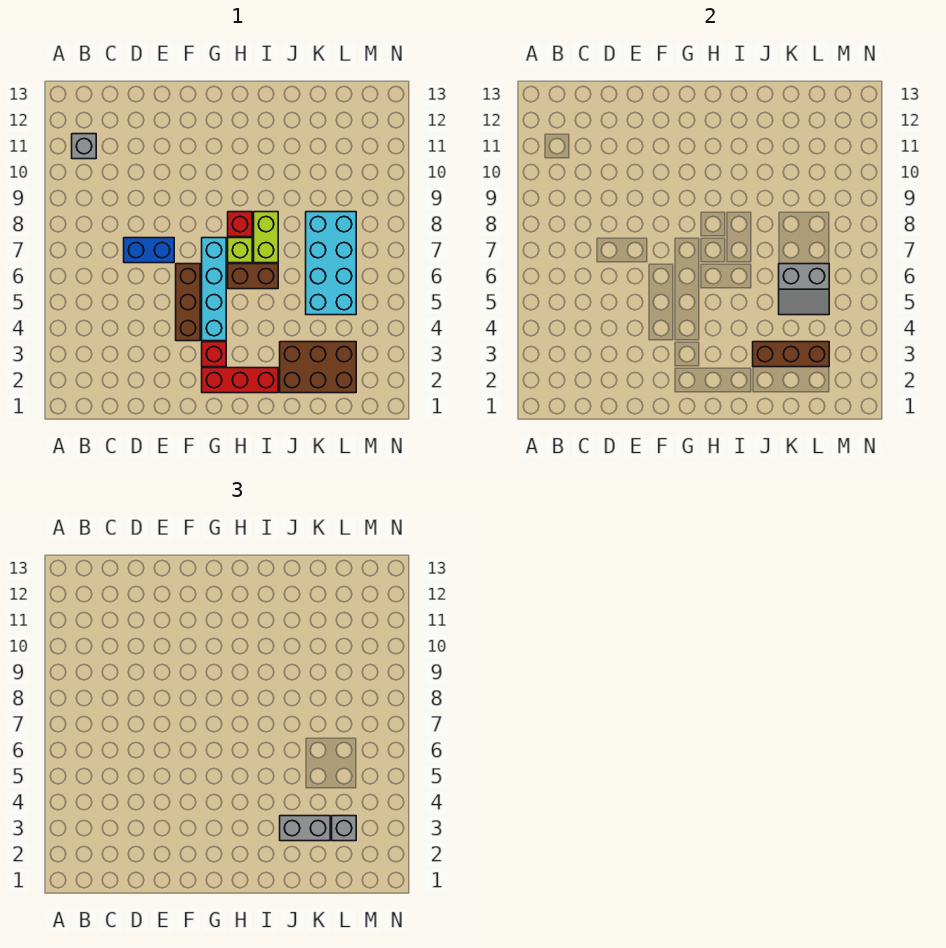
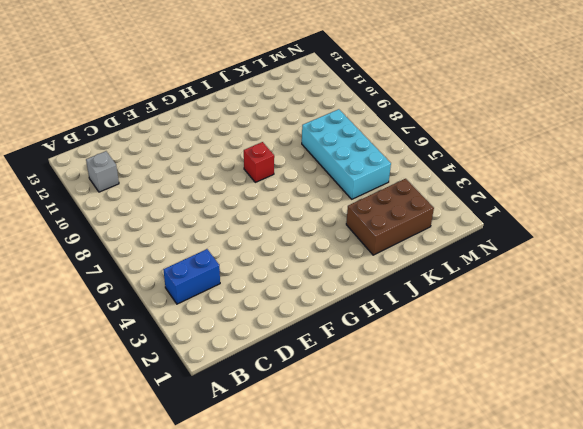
blue brick B4:C4 level 1 -> blue brick D7:E7 level 1
none -> brown brick F4:F6 level 1
none -> red brick G2:I2 level 1
none -> red brick G3 level 1

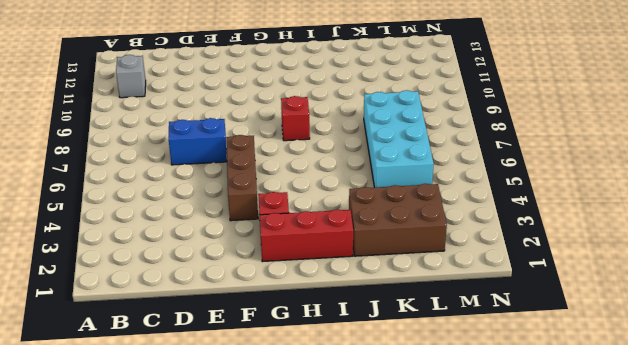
none -> cyan brick G4:G7 level 1
none -> brown brick H6:I6 level 1
none -> lime brick H7 level 1

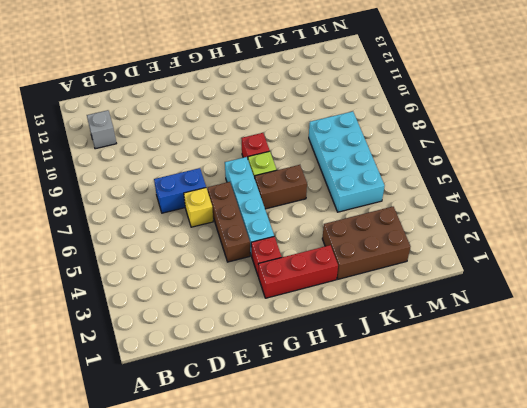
yellow brick E6 level 1 -> none
none -> lime brick I7:I8 level 1
none -> brown brick J3:L3 level 2
none -> grey slope K5:L6 level 2 top 6

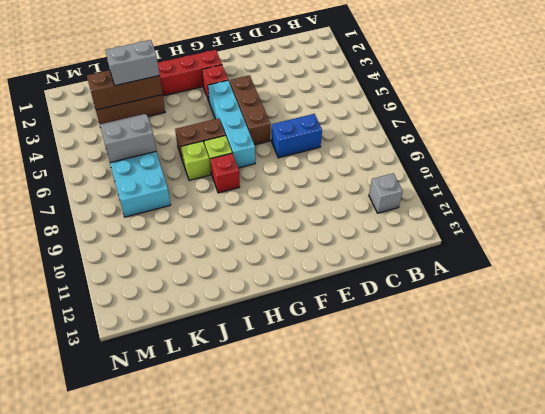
lime brick I7 level 1 -> lime brick I7:I8 level 1
none -> grey brick L3 level 3

